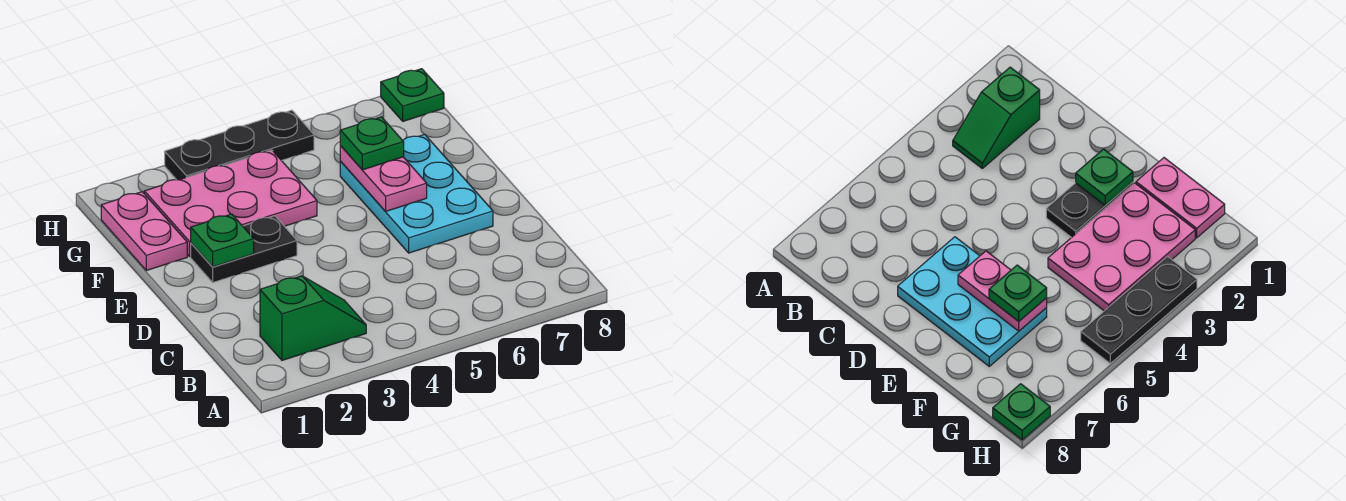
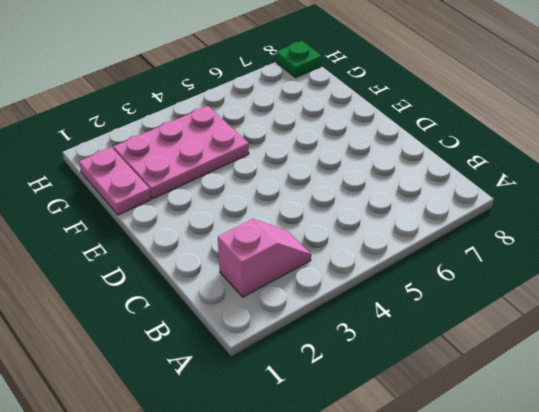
pink slope B2:B3 level 1 top 2 -> green slope B2:B3 level 1 top 2
none -> cyan plate D6:F7 level 1
none -> black plate E2:E3 level 1

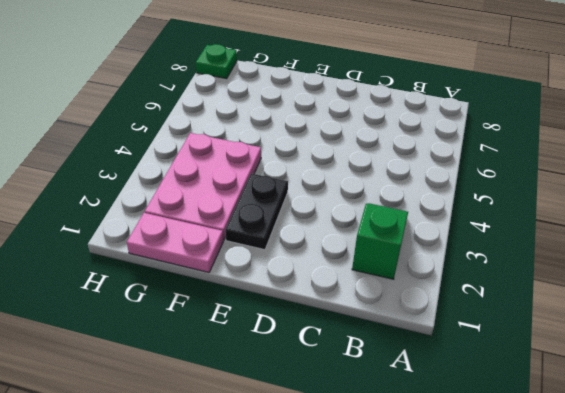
none -> cyan plate D6:F7 level 1
none -> black plate H3:H5 level 1

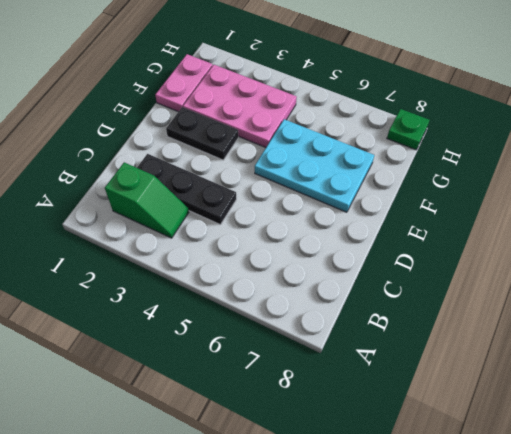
black plate C2:C4 level 1 -> black plate H3:H5 level 1
cyan plate E5:F7 level 1 -> cyan plate D6:F7 level 1
none -> green plate E2 level 2
none -> pink plate E6:F6 level 2

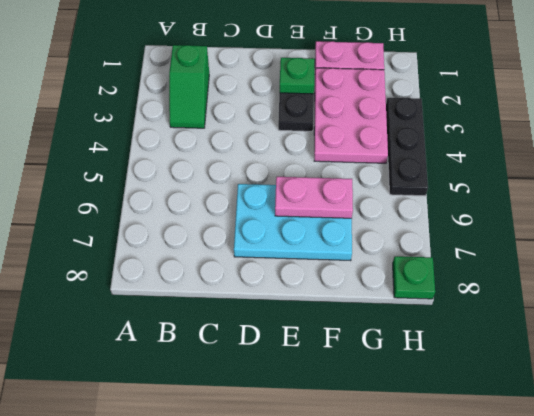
none -> green plate F6 level 3

